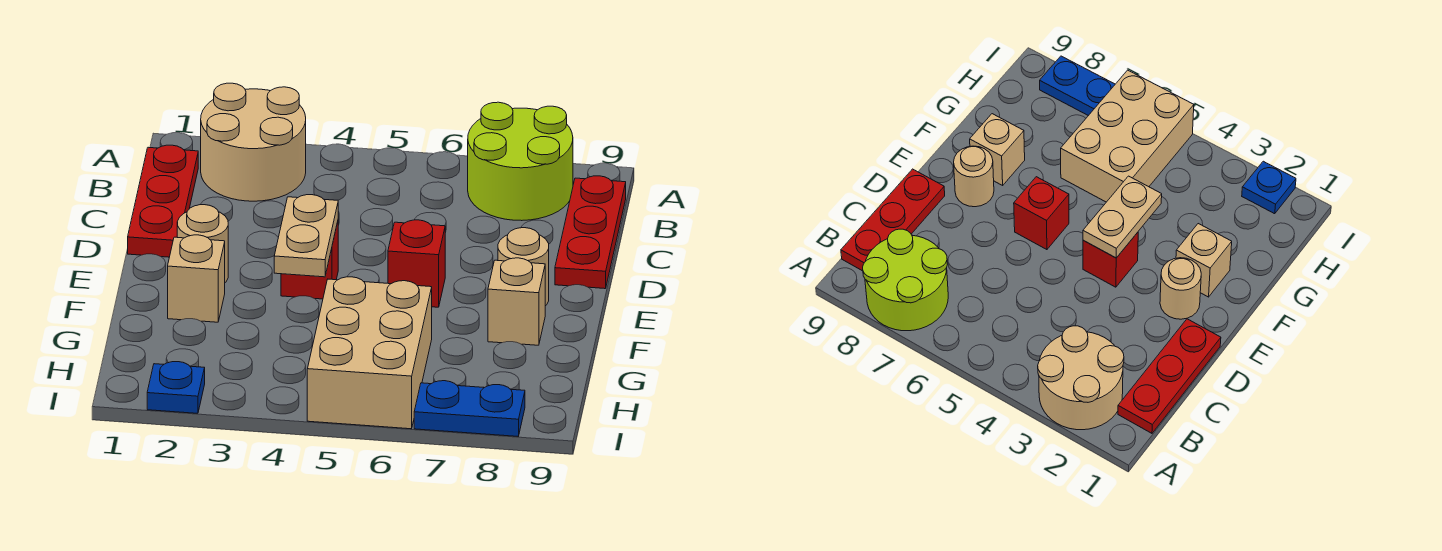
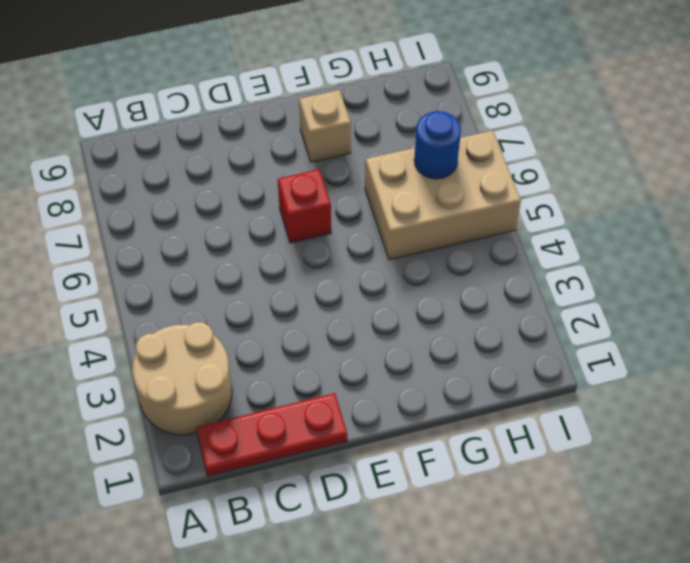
blue round brick H6 level 2 -> none
none -> lime round brick A7:B8 level 1
none -> red plate B9:D9 level 1
none -> tan round brick E2 level 1

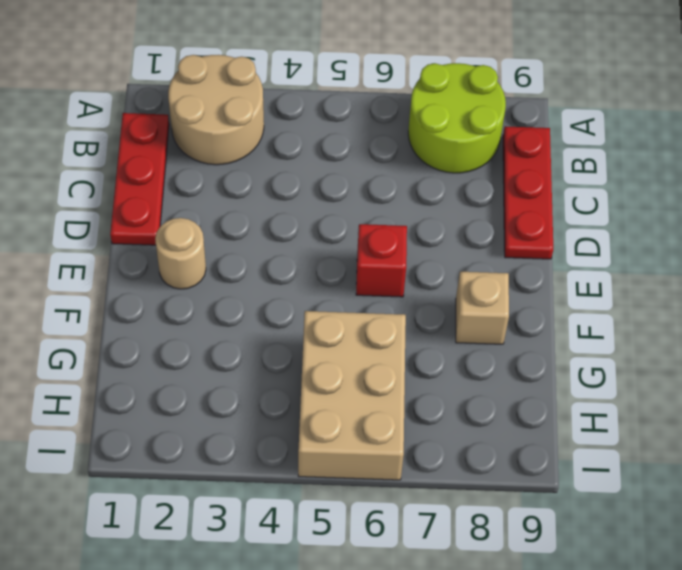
none -> red brick E4 level 1
none -> tan round brick E8 level 1
none -> tan brick F2 level 1

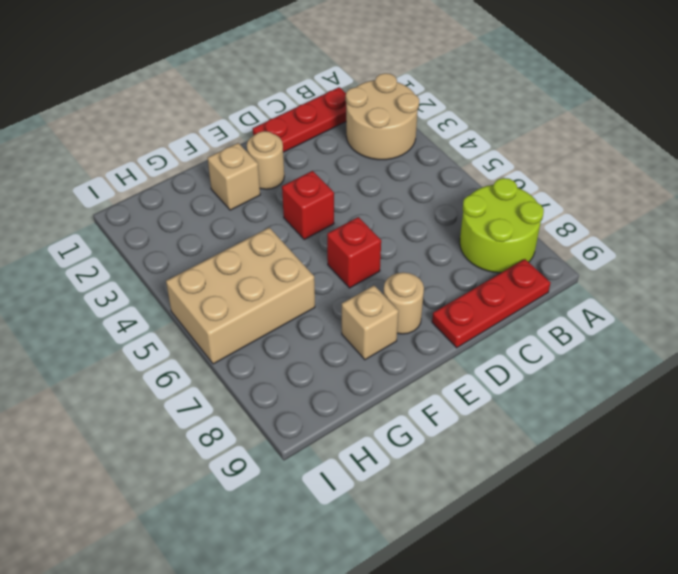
none -> blue plate I2 level 1
none -> blue plate I7:I8 level 1
none -> tan plate E4:F4 level 2

